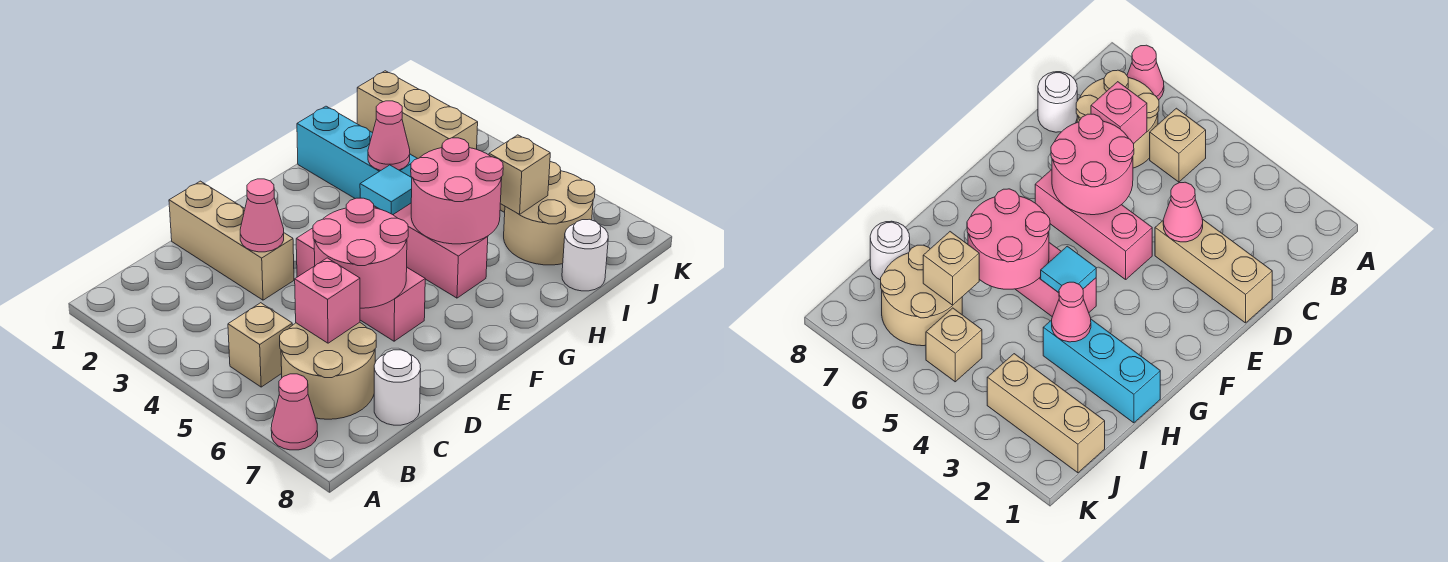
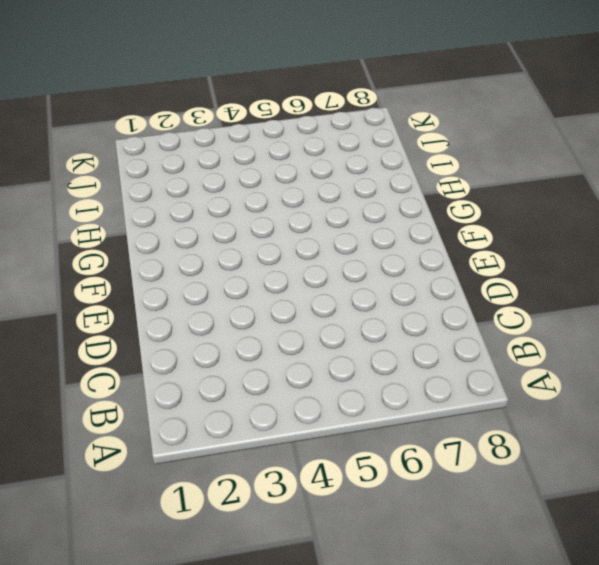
none -> pink cone A7 level 1
none -> tan brick B5 level 1
none -> tan round brick B6:C7 level 1

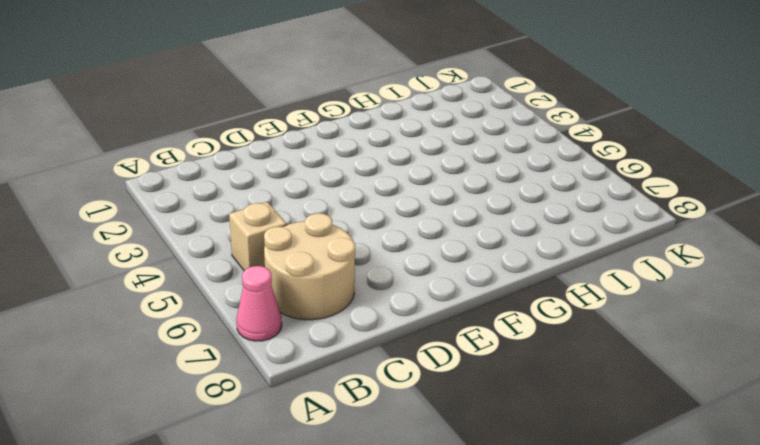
none -> white round brick C8 level 1
none -> tan brick D1:D3 level 1
none -> pink brick E4:E6 level 1

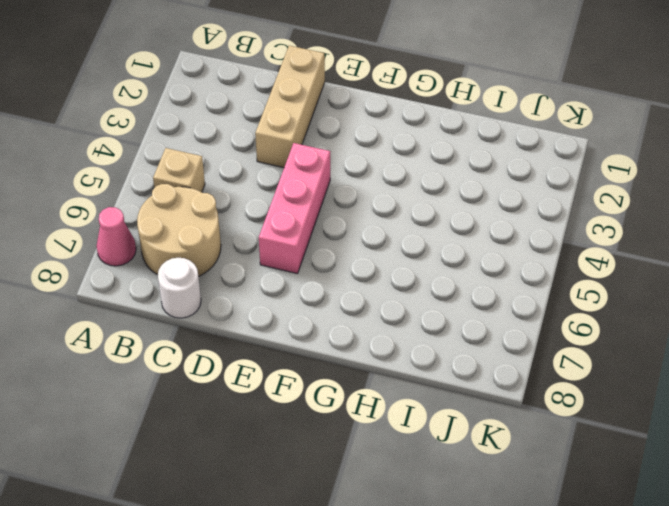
none -> pink brick G4:G6 level 1
none -> cyan brick H1:H3 level 1
none -> tan round brick I6:J7 level 1

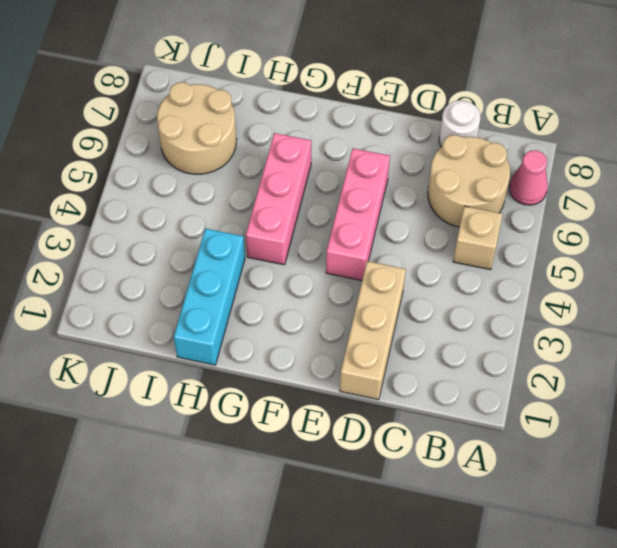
none -> white round brick I8 level 1
none -> tan brick J1:J3 level 1
none -> tan brick J5 level 1

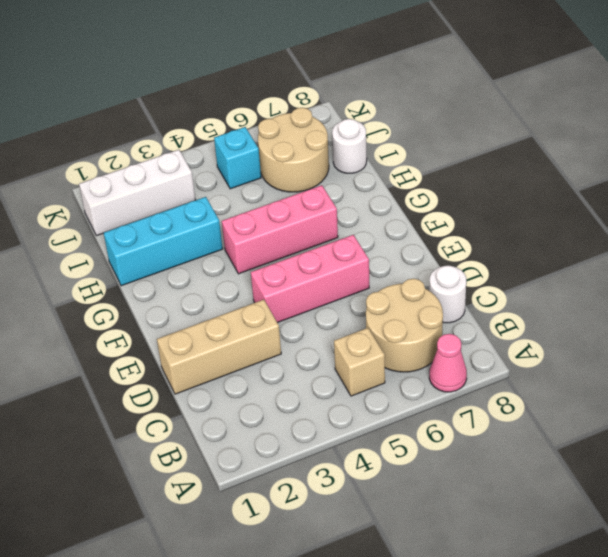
white brick J1:J3 level 1 -> tan brick J1:J3 level 1
cyan brick J5 level 1 -> tan brick J5 level 1
none -> pink brick C6 level 2
none -> pink cone D3 level 2
none -> pink round brick D5:E6 level 2

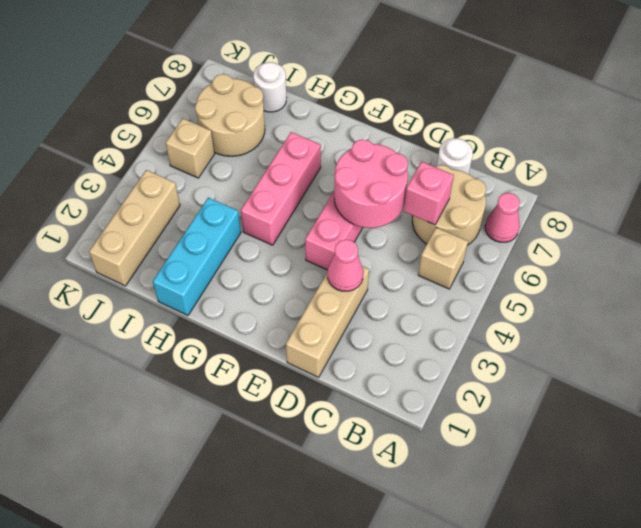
none -> cyan tile G4 level 2
none -> pink round brick G5:H6 level 2
none -> pink cone H3 level 2

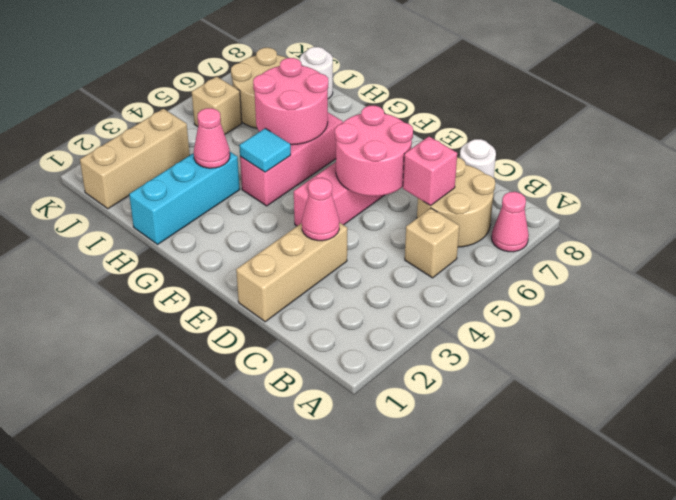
none -> tan brick I6 level 2

